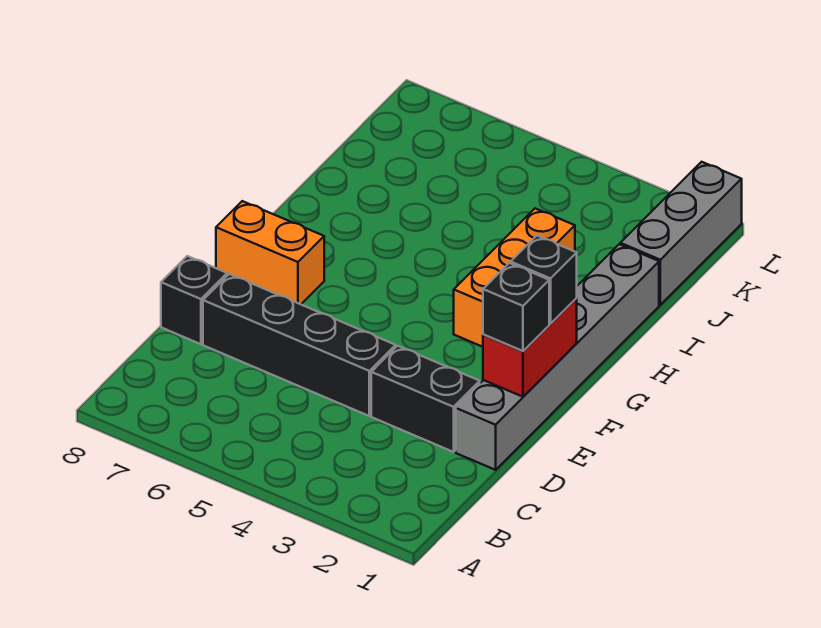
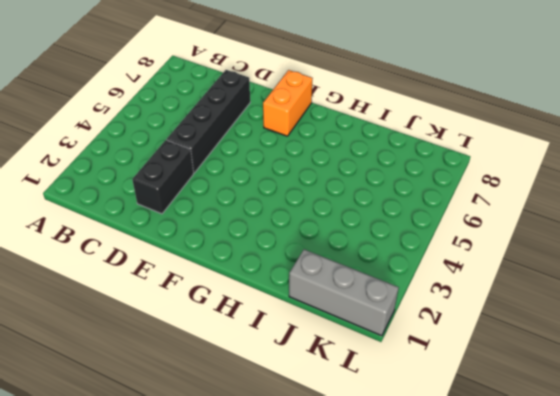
none -> grey brick D1:I1 level 1
none -> black brick D8 level 1

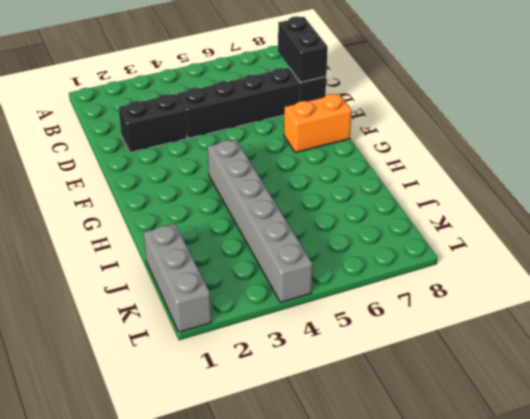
black brick C8:D8 level 2 -> none
grey brick G4:L4 level 1 -> grey brick D1:I1 level 1
none -> orange brick G3:I3 level 1
none -> red brick E1:F1 level 2

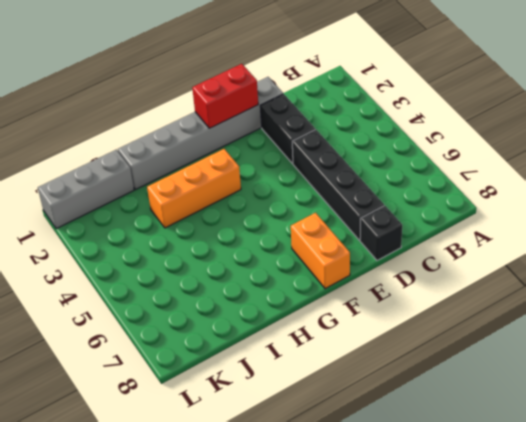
none -> black brick E1 level 3
none -> black brick F1 level 3

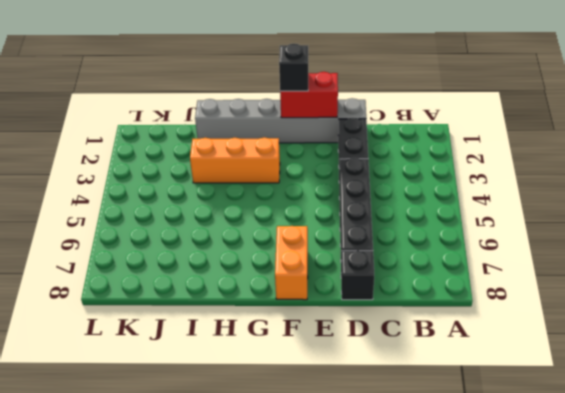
none -> grey brick J1:L1 level 1
none -> black brick E1 level 3

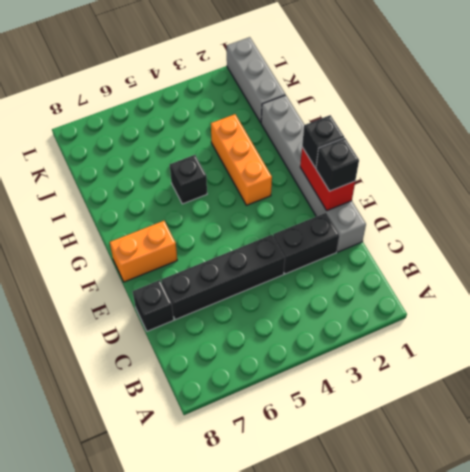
black brick H5 level 1 -> none

